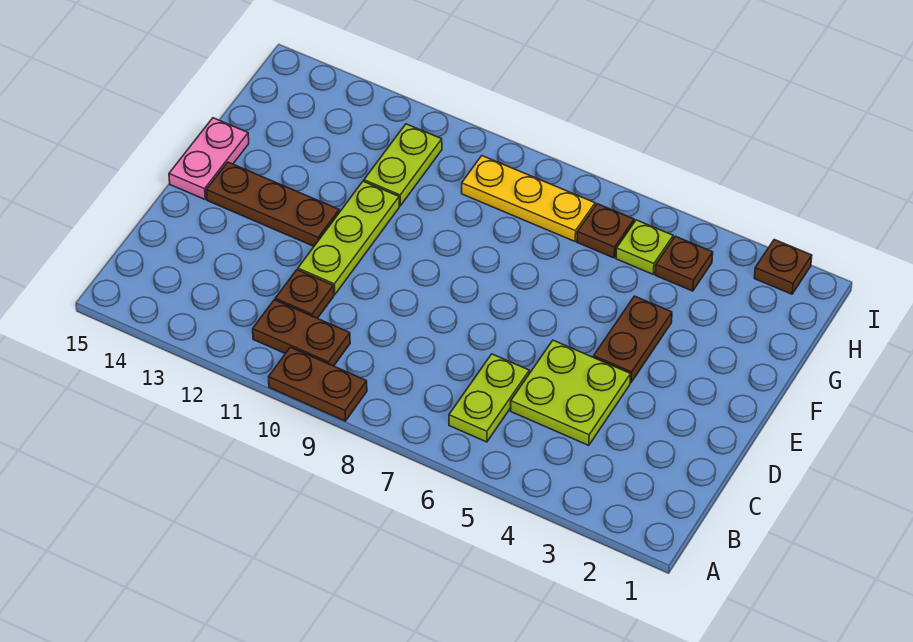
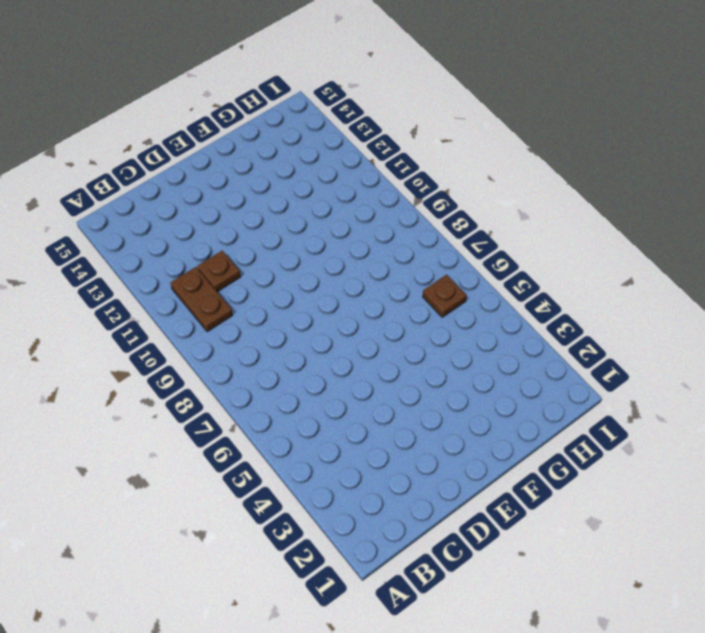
none -> brown plate A9:A10 level 1
none -> lime plate B6:C6 level 1
none -> lime plate C4:D5 level 1

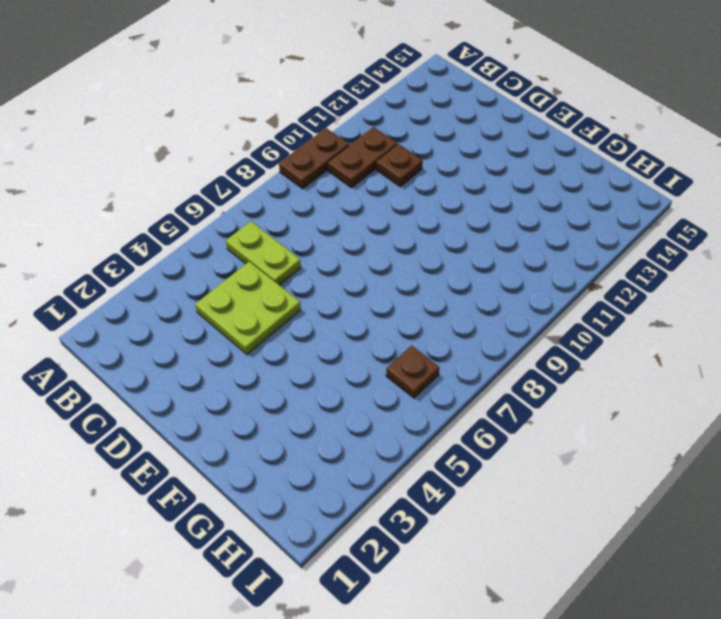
none -> lime plate D11:F11 level 1
none -> brown plate E4:F4 level 1
none -> brown plate E12:E14 level 1

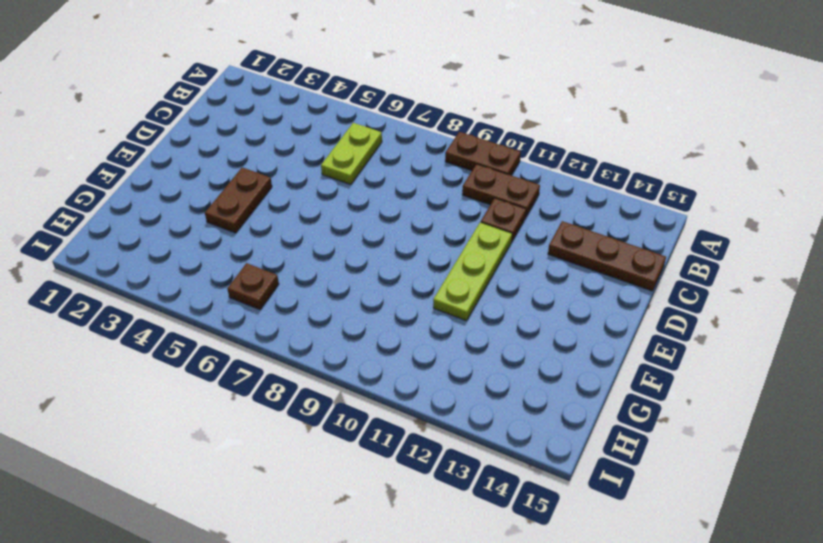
brown plate C13:C15 level 1 -> brown plate E12:E14 level 1
none -> lime plate C4:D5 level 1
none -> pink plate E15:F15 level 1
none -> lime plate G11:H11 level 1

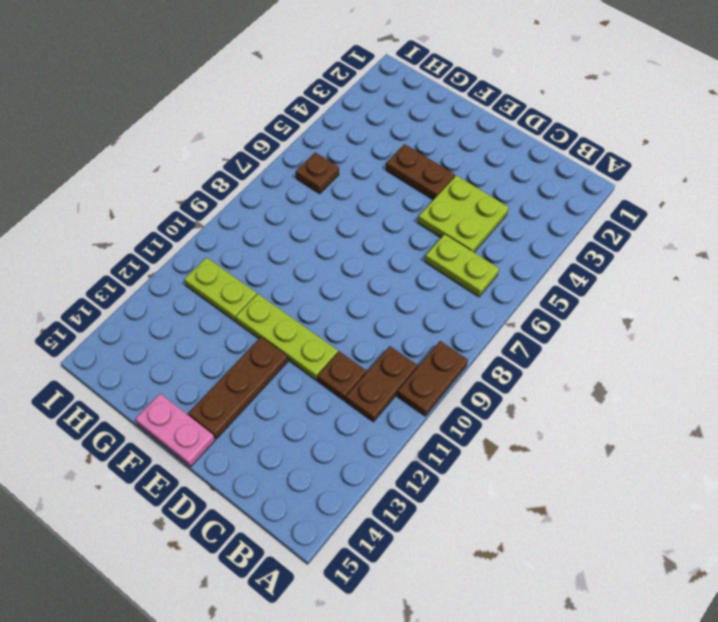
none -> brown plate H4 level 1
none -> lime plate H5 level 1
none -> yellow plate H7:H9 level 1

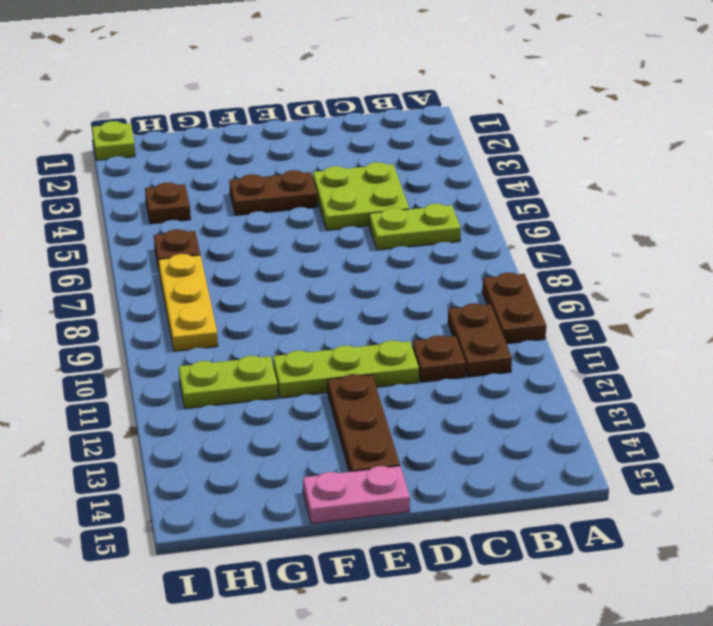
lime plate I1 level 1 -> lime plate H5 level 1
none -> brown plate I2 level 1

